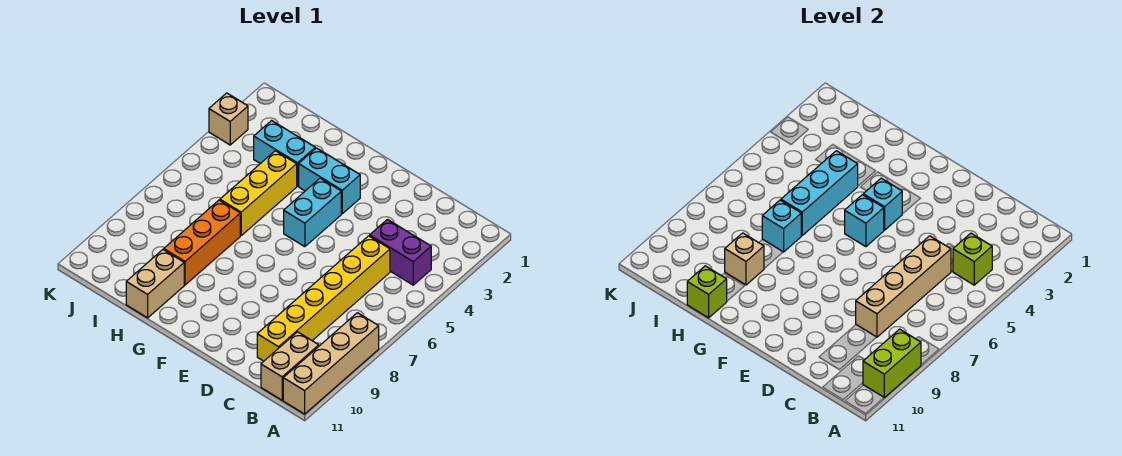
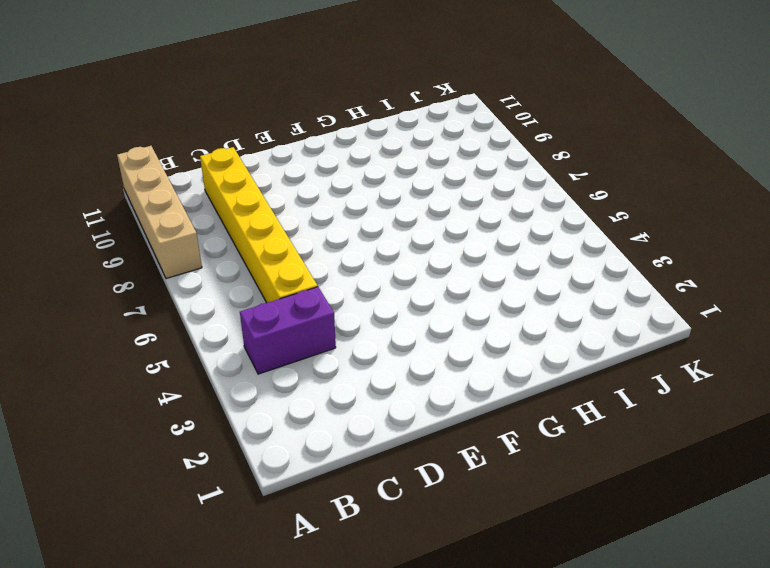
none -> tan brick B10:B11 level 1
none -> cyan brick F3:G3 level 1
none -> cyan brick F4:F5 level 1

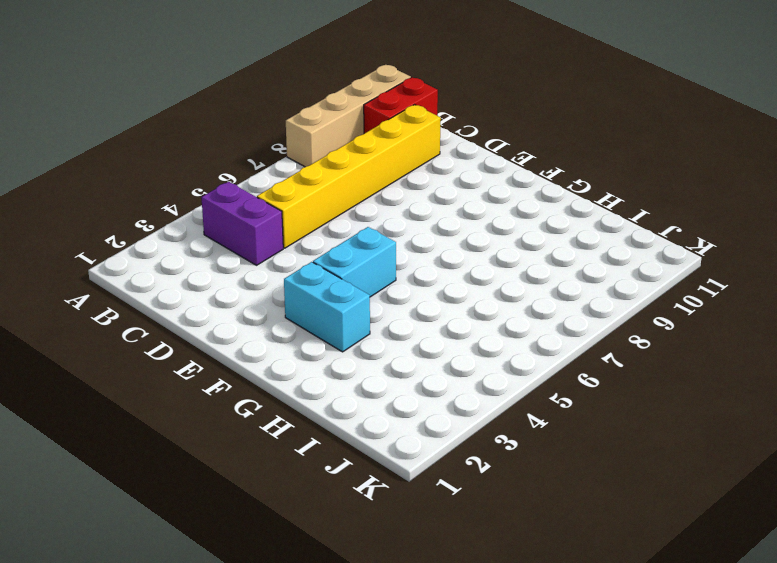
red brick B10:B11 level 1 -> tan brick B10:B11 level 1
none -> cyan brick H3:I3 level 1
none -> yellow brick H4:H6 level 1
none -> orange brick H7:H9 level 1

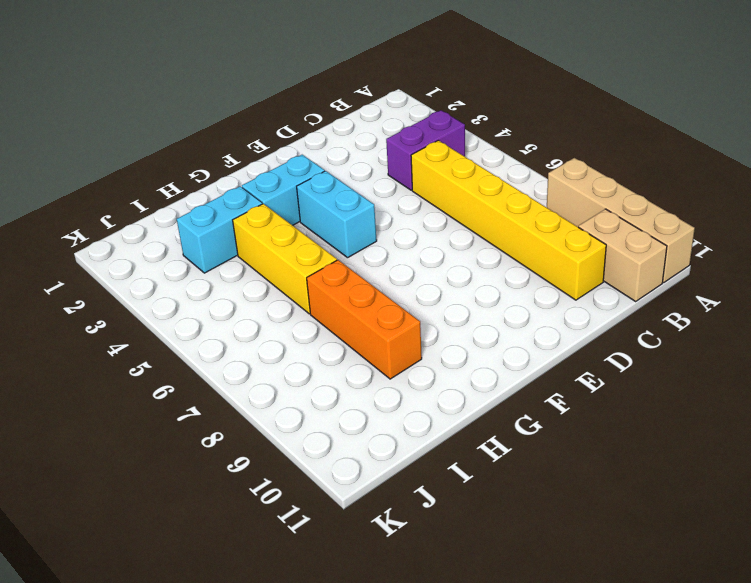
none -> tan brick H10:H11 level 1
none -> tan brick K3 level 1
none -> lime brick A9:A10 level 2

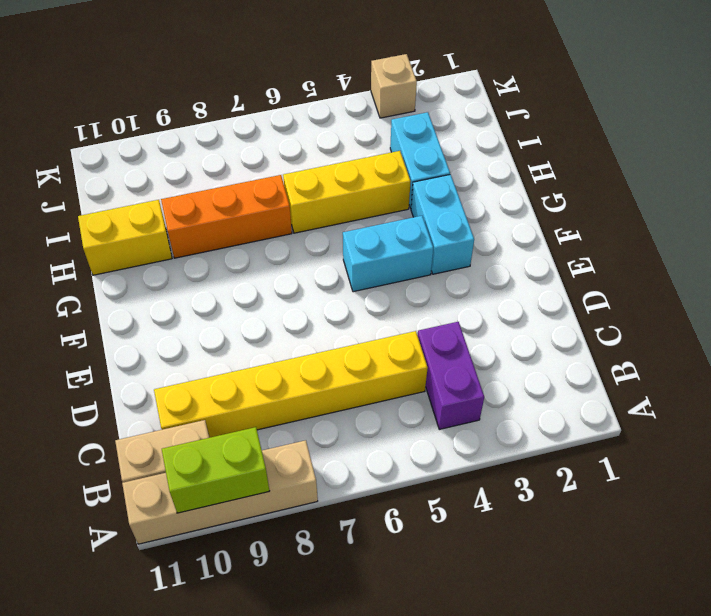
yellow brick H10:H11 level 1 -> tan brick H10:H11 level 1
none -> lime brick B4 level 2
none -> tan brick C5:C8 level 2
none -> cyan brick F4 level 2

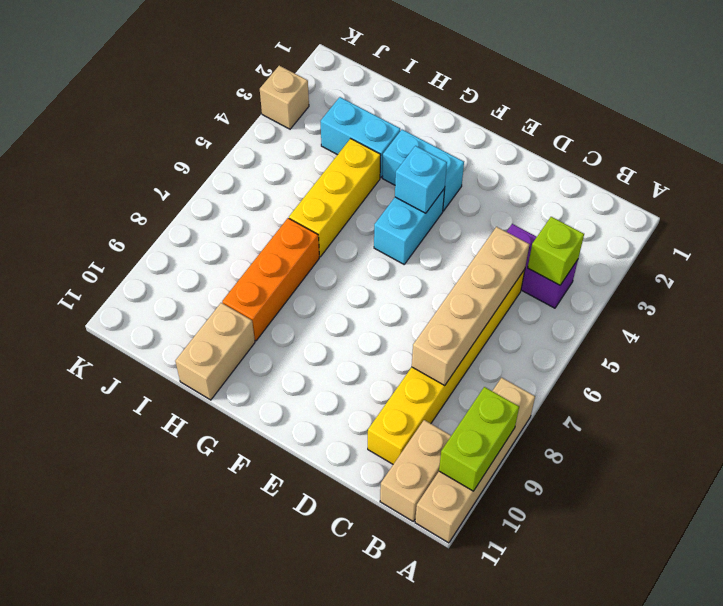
none -> cyan brick F5 level 2
none -> cyan brick H4:H6 level 2
none -> cyan brick H7 level 2

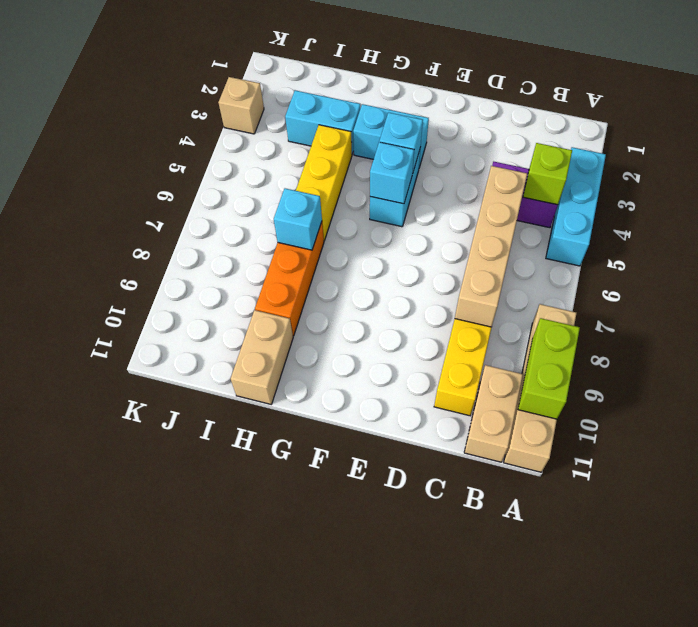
cyan brick A3:A5 level 1 -> cyan brick H4:H6 level 2
none -> tan brick H9 level 2
none -> lime brick H11 level 2

